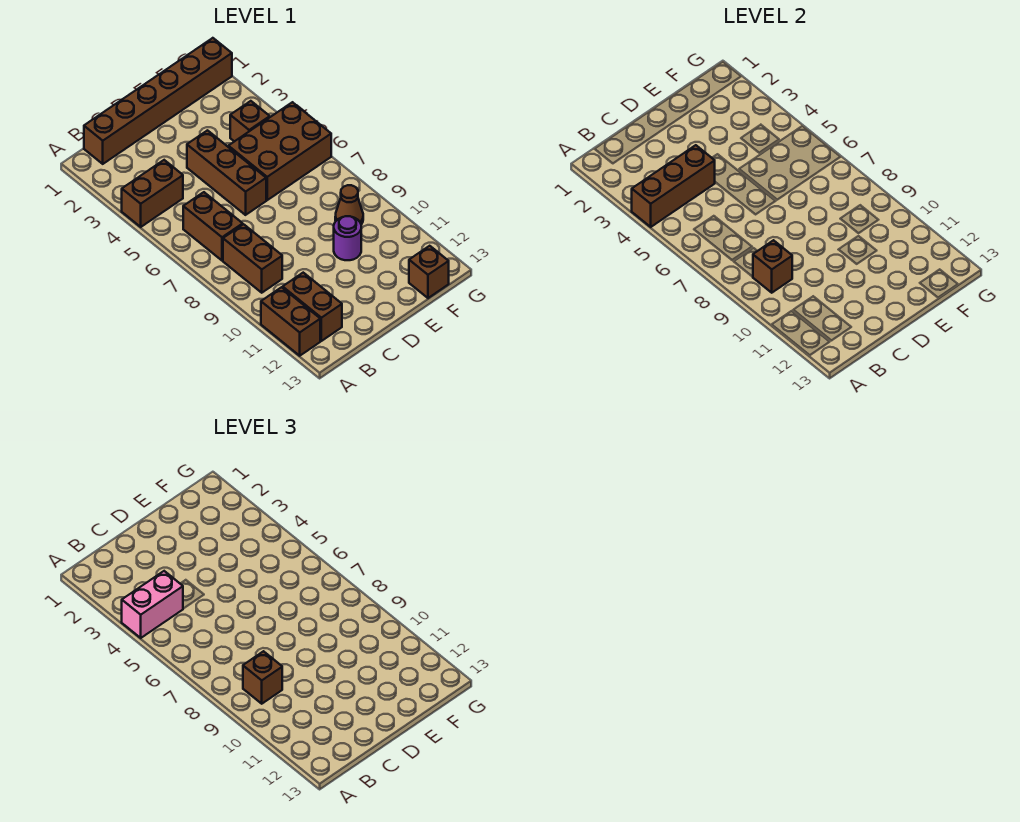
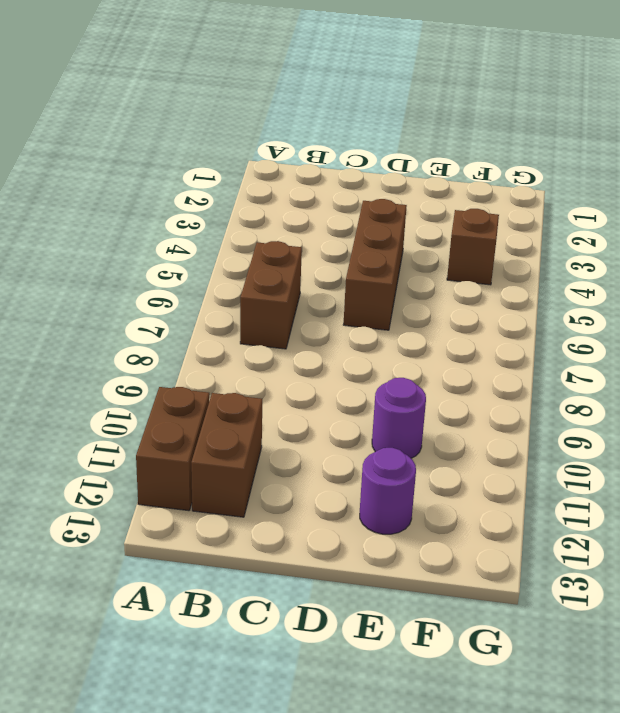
purple round brick E12 level 1 -> none
none -> brown brick A4:B4 level 1
none -> brown brick B1:G1 level 1
none -> brown brick B8:B9 level 1

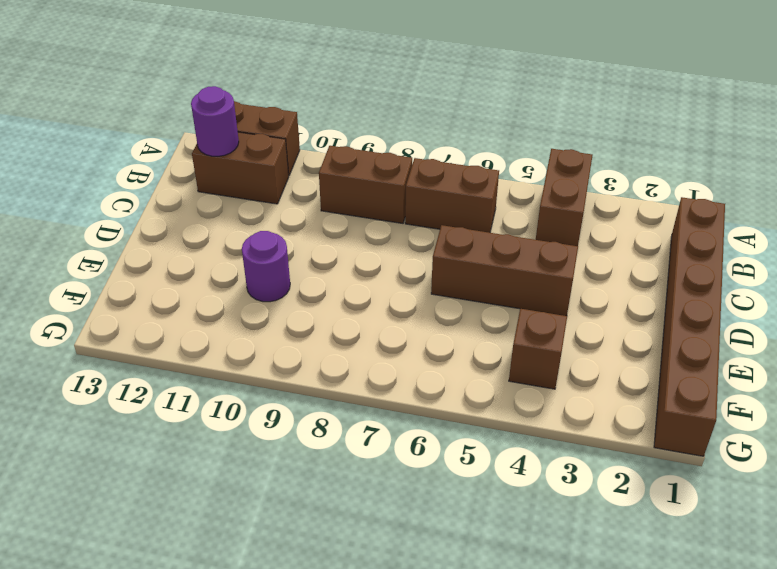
purple round brick B12 level 2 -> none
none -> brown brick E5:G6 level 1
none -> brown cone F9 level 1
none -> brown brick F13 level 1

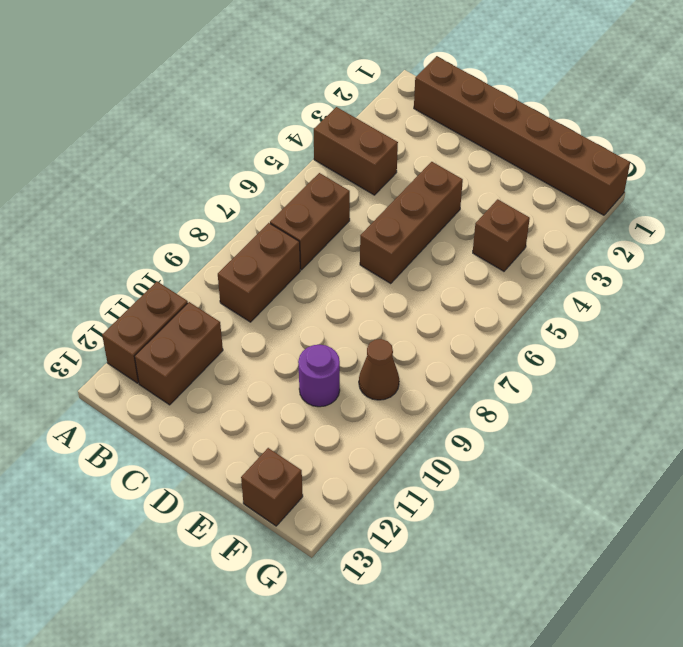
none -> brown brick E5:G6 level 1
none -> brown brick A4:C4 level 2
none -> brown brick B9 level 2

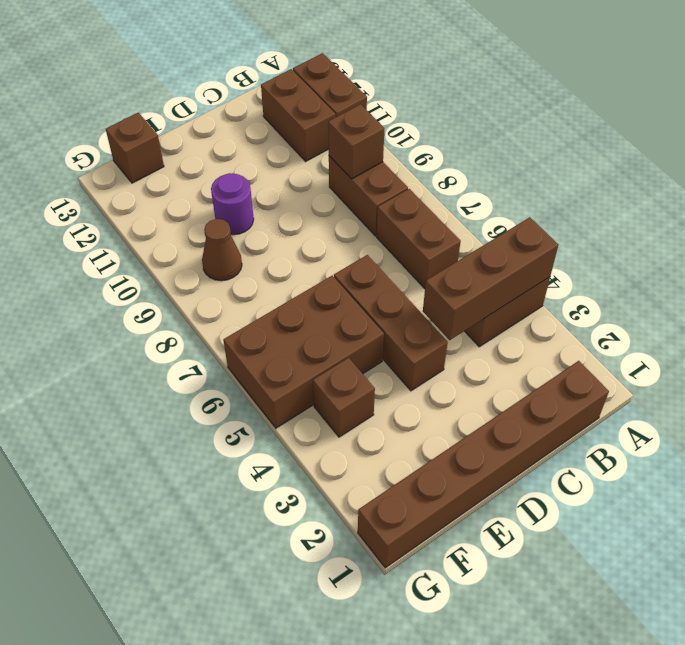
none -> pink brick A4:B4 level 3
none -> brown brick B9 level 3

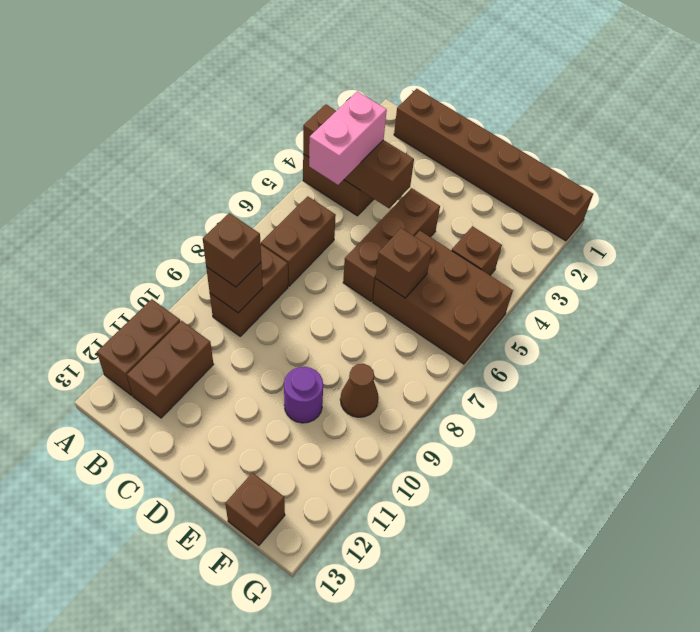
pink brick B4:B5 level 3 -> pink brick A4:B4 level 3
brown brick E6 level 2 -> none

